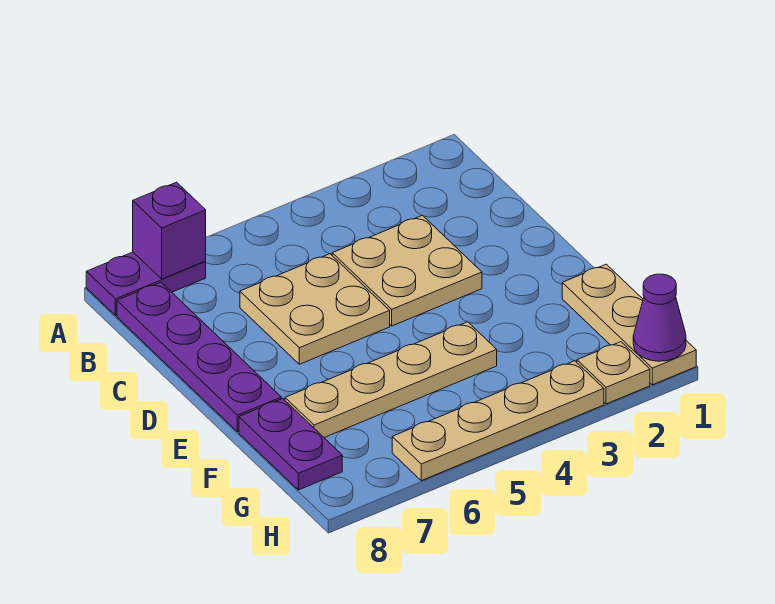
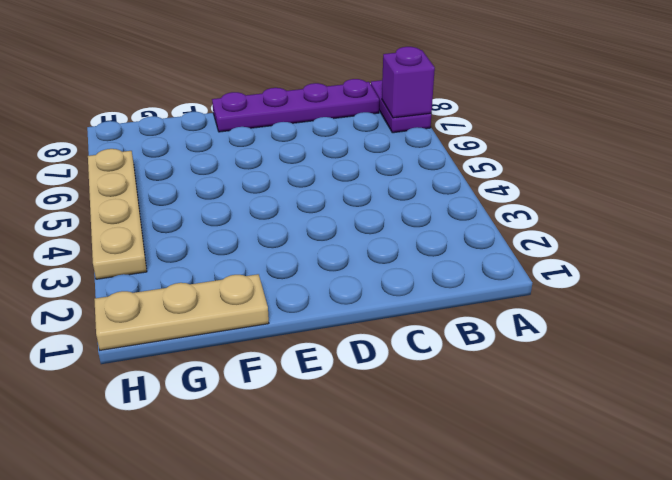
none -> tan plate C3:D4 level 1
none -> tan plate C5:D6 level 1

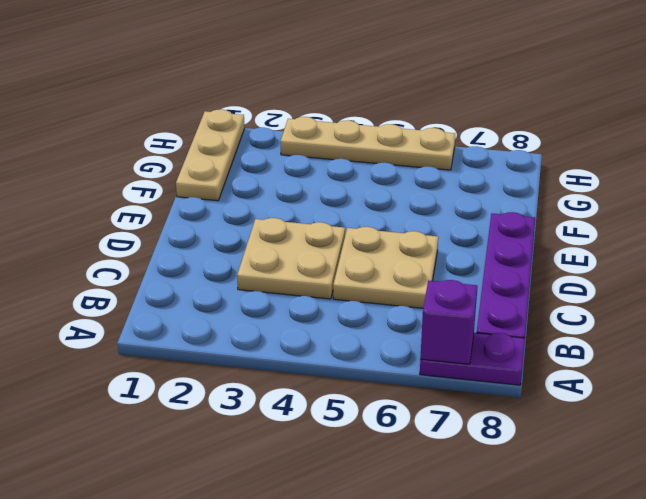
none -> tan plate F4:F7 level 1
none -> purple plate F8:G8 level 1

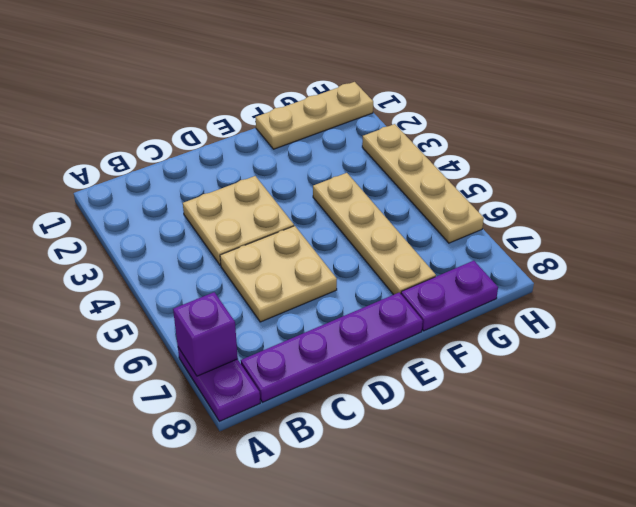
none -> tan plate H2 level 1
none -> purple cone H1 level 2

